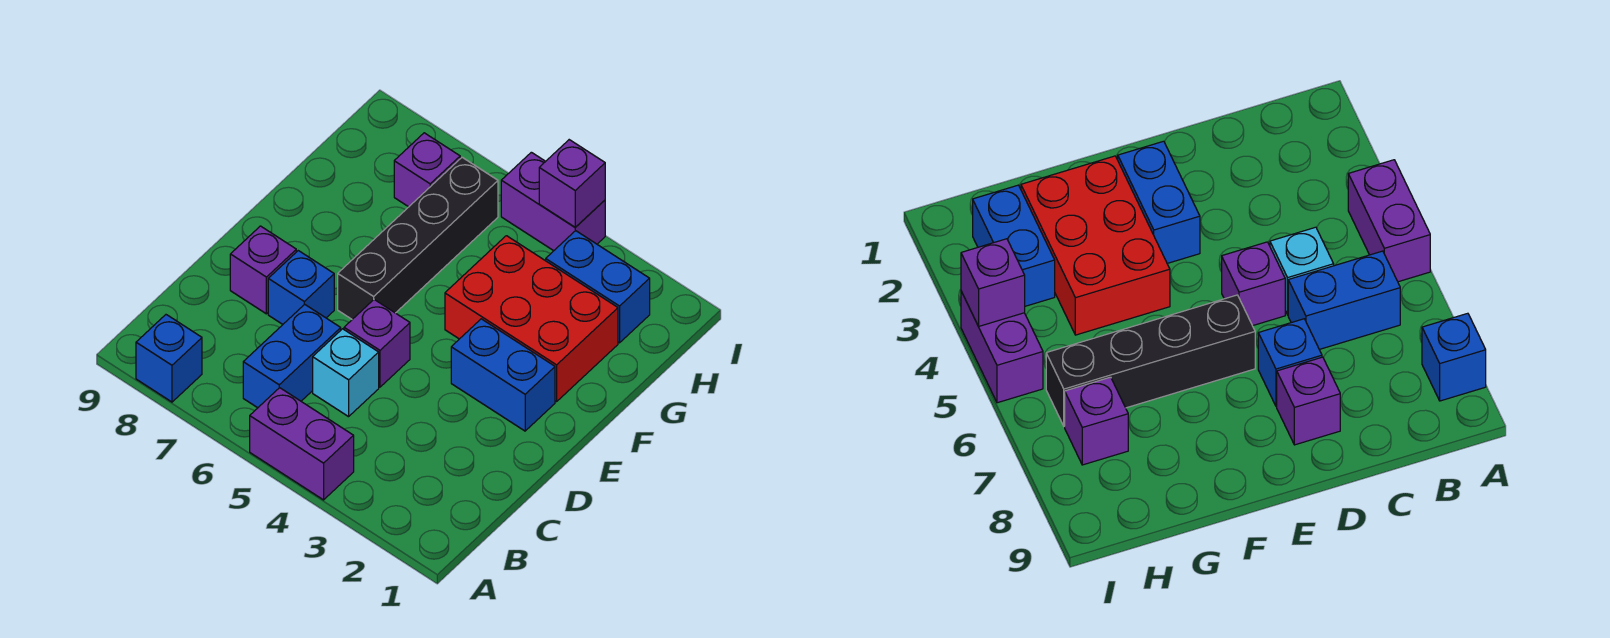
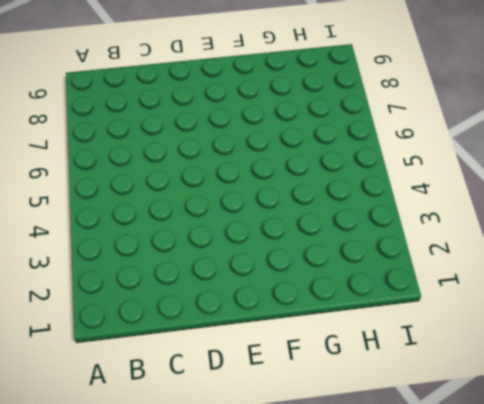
none -> purple brick A4:A5 level 1
none -> blue brick A8 level 1
none -> blue brick B6:C6 level 1

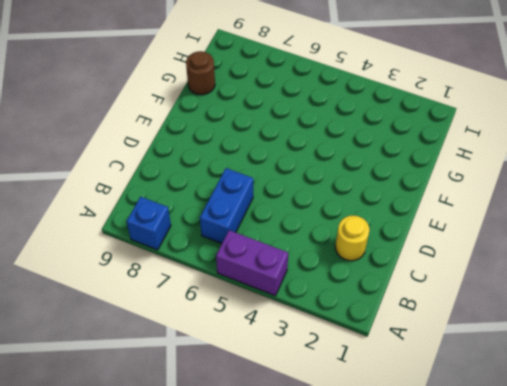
yellow round brick C2 level 1 -> none
brown round brick G9 level 1 -> none
none -> cyan brick C5 level 1
none -> purple brick D5 level 1
none -> blue brick D7 level 1

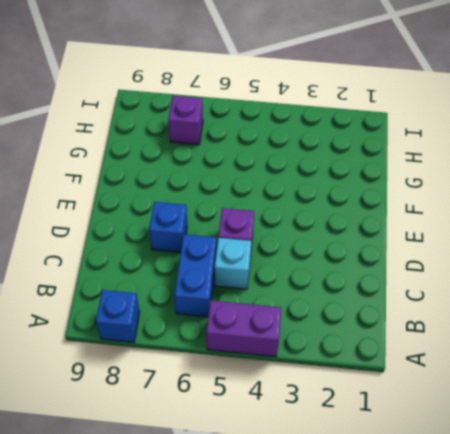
none -> purple brick D8 level 1
none -> blue brick E2:E3 level 1
none -> black brick E6:H6 level 1

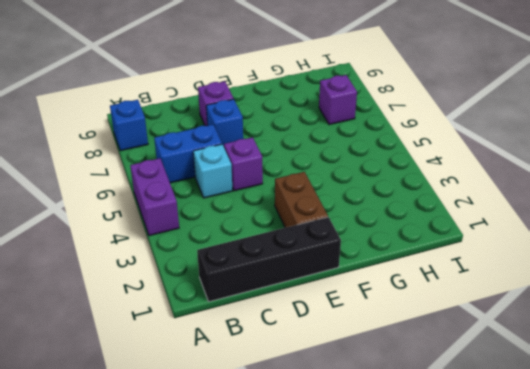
black brick B1:E1 level 1 -> black brick E6:H6 level 1
brown brick E2:E3 level 1 -> blue brick E2:E3 level 1
none -> red brick F2:G4 level 1
none -> blue brick H2:H3 level 1
none -> purple brick I4:I5 level 1

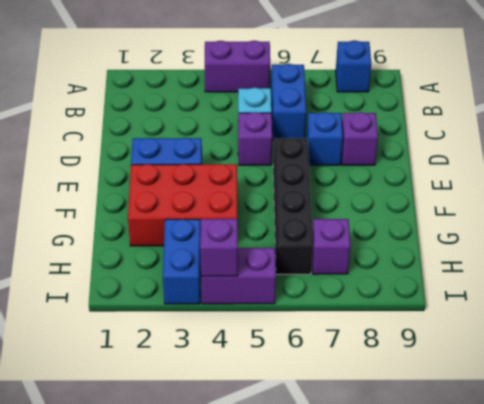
blue brick H3:I3 level 1 -> blue brick H2:H3 level 1

